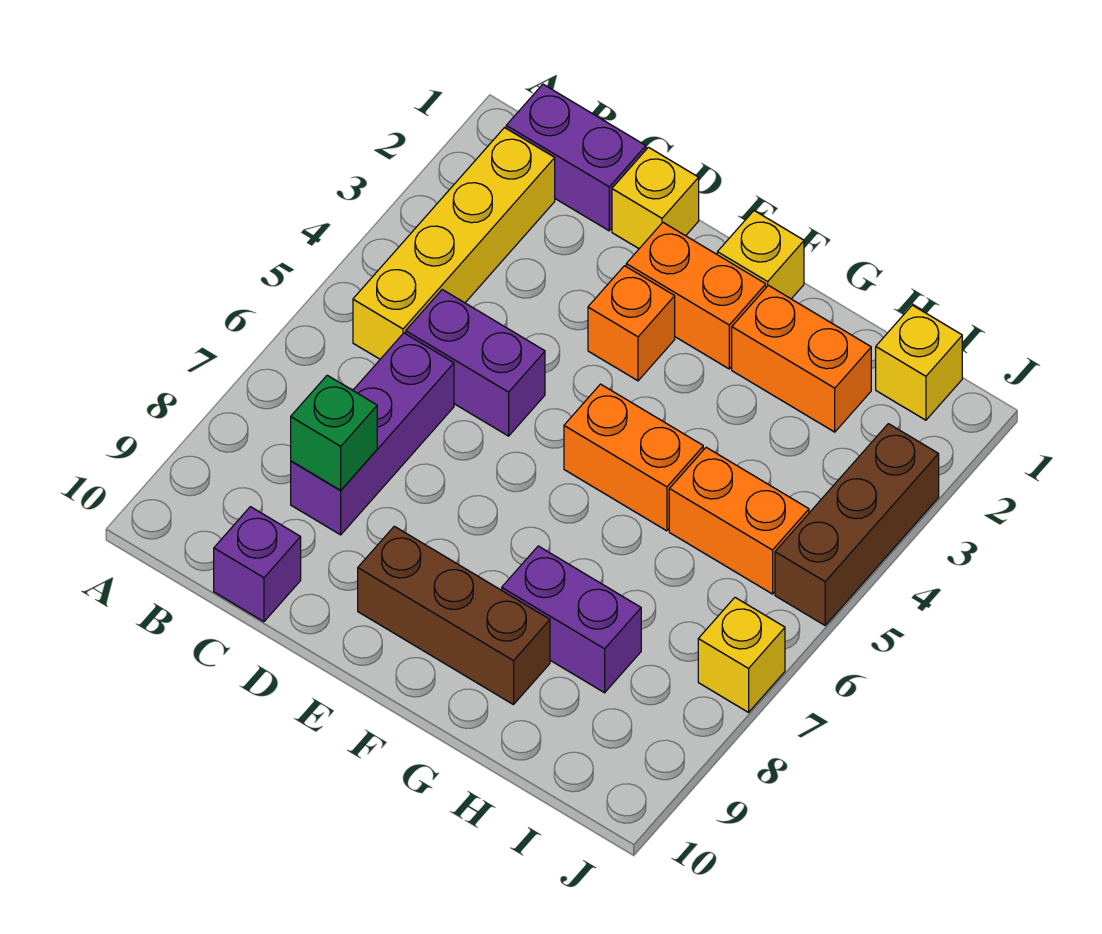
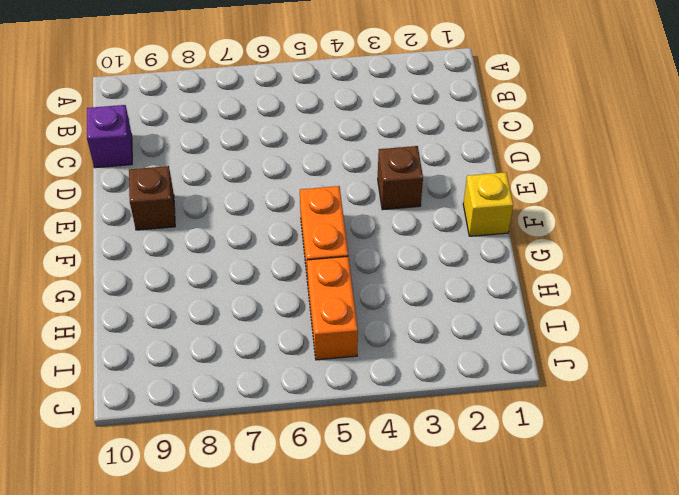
brown brick E3 level 1 -> orange brick E3 level 1
brown brick E9 level 1 -> brown brick E9:G9 level 1
none -> purple brick B1:C1 level 1
none -> yellow brick B2:B5 level 1
none -> purple brick C5:D5 level 1

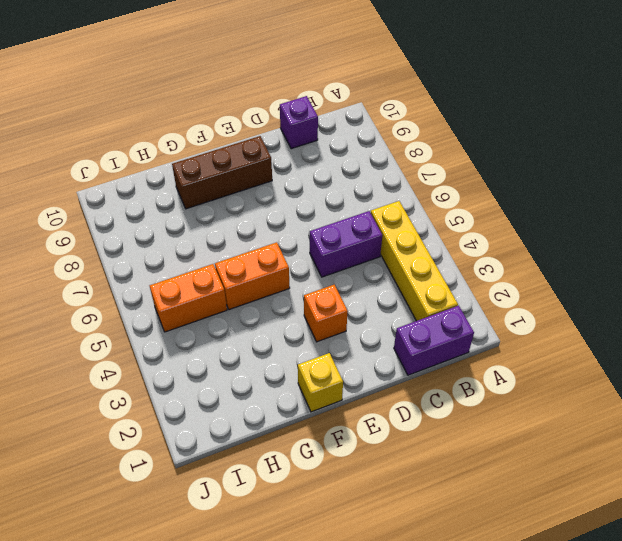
none -> purple brick C6:C8 level 1
none -> yellow brick D1 level 1
none -> orange brick E2:F2 level 1

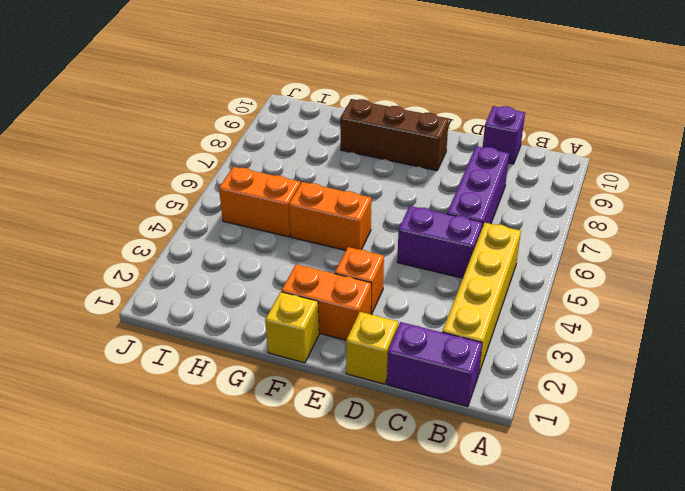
none -> orange brick G2:H2 level 1
none -> purple brick G8:H8 level 1
none -> yellow brick I1 level 1

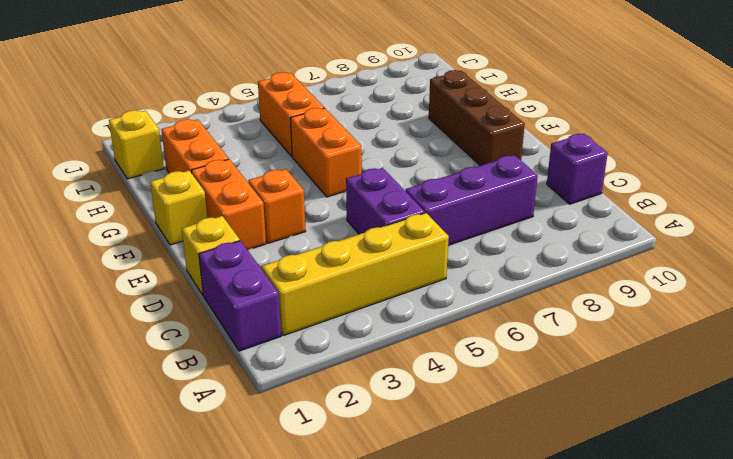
none -> purple brick G8:H8 level 1
none -> brown brick J3:J5 level 1
none -> yellow brick J7 level 1

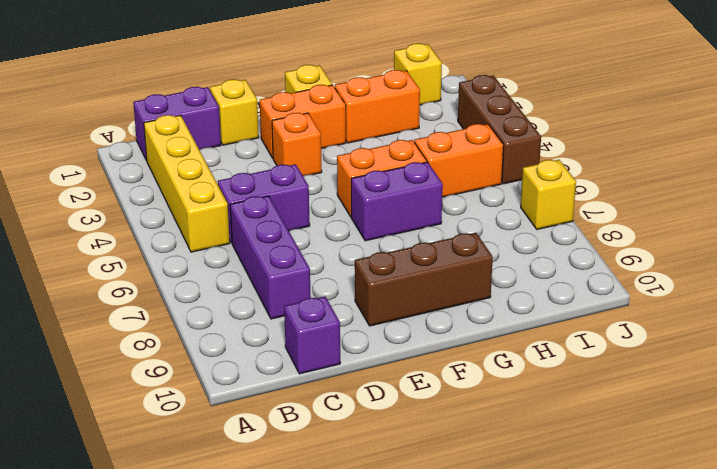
purple brick F6:G6 level 1 -> purple brick G8:H8 level 1
none -> green brick C8 level 2

